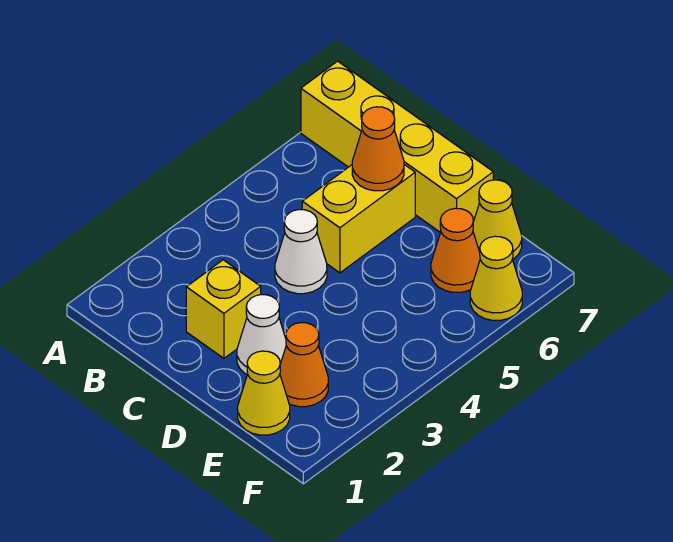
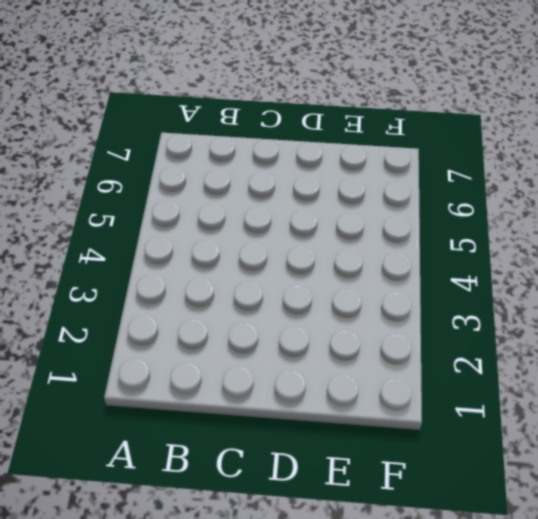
none -> yellow brick A7:D7 level 1
none -> yellow brick C2 level 1

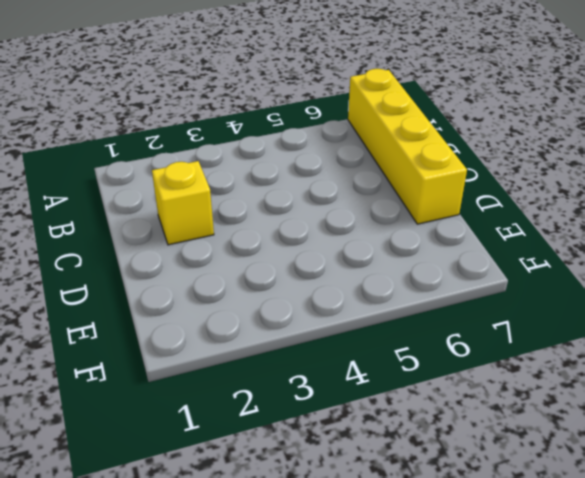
none -> white cone C4 level 1
none -> yellow brick C5:C6 level 1

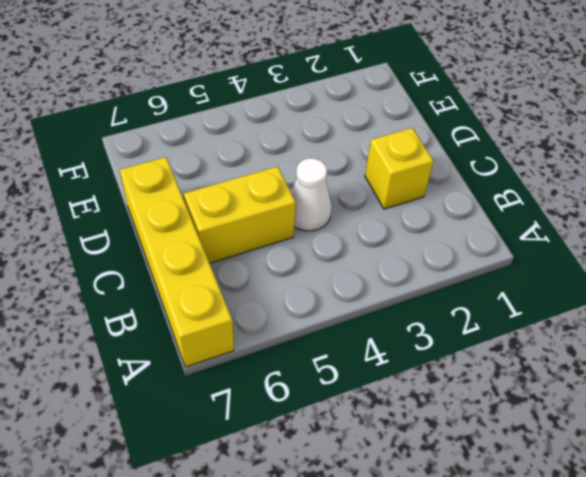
none -> white cone D2 level 1
none -> yellow cone E1 level 1

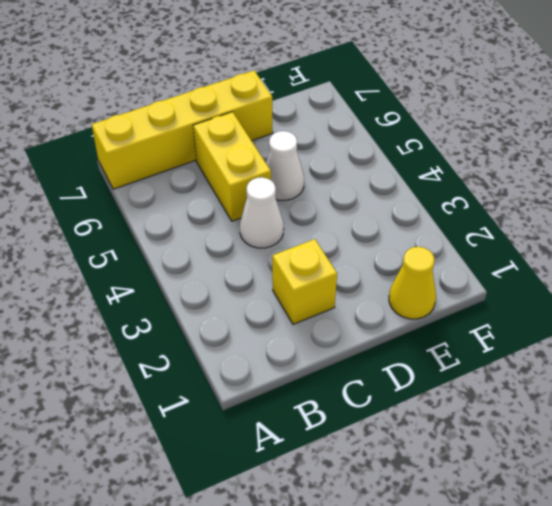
white cone D5 level 1 -> white cone D2 level 1
none -> orange cone E2 level 1
none -> orange cone E6 level 1

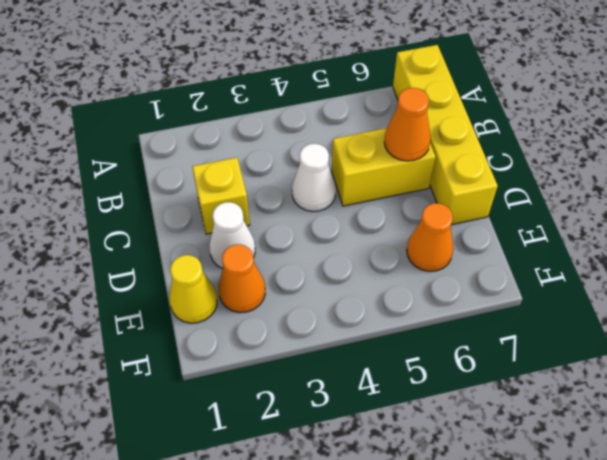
none -> yellow cone E7 level 1
none -> yellow cone F6 level 1

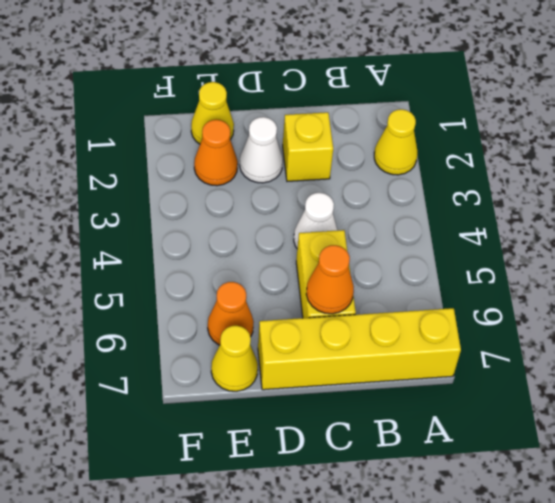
yellow cone A2 level 1 -> yellow cone F6 level 1

